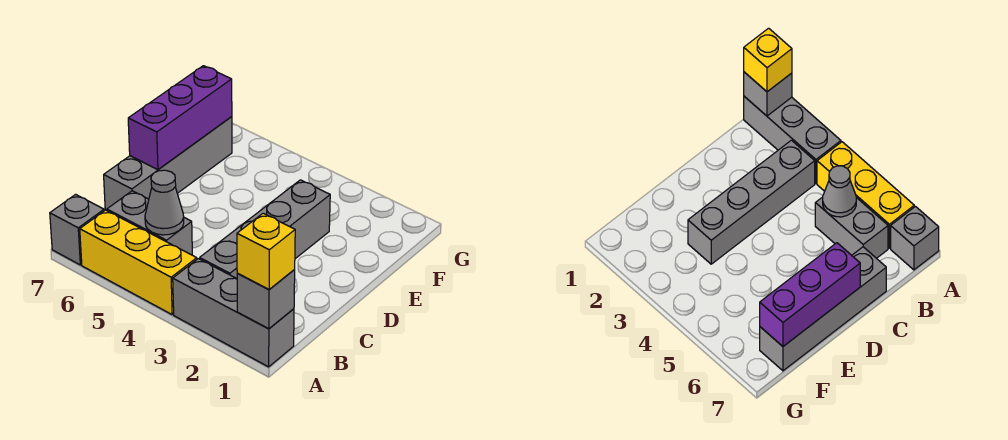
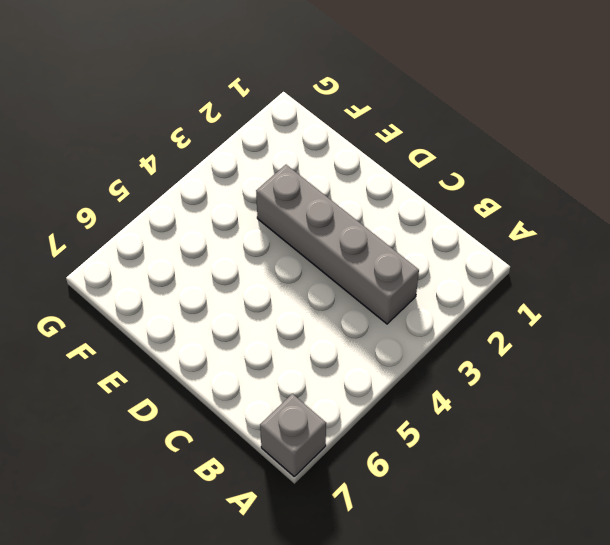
none -> grey brick A1:A3 level 1
none -> yellow brick A4:A6 level 1

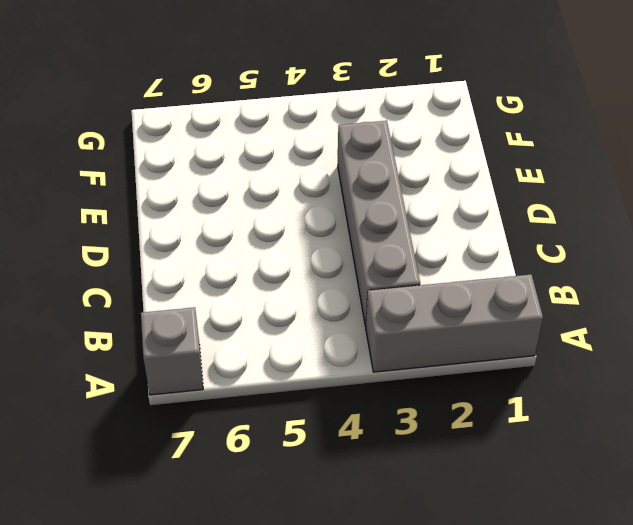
none -> yellow brick A4:A6 level 1
none -> grey brick B5:B6 level 1

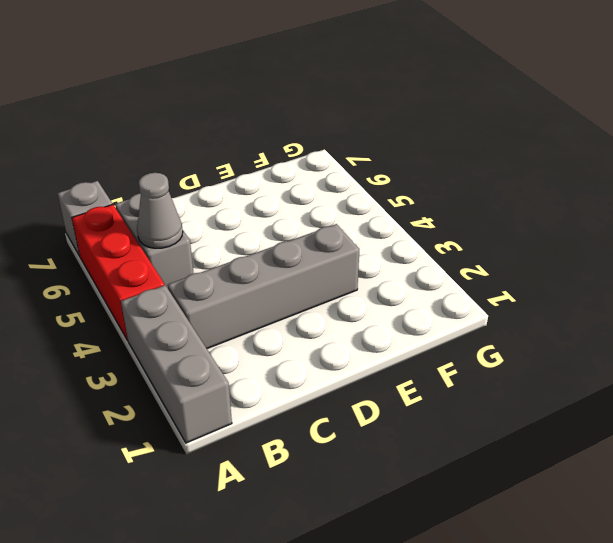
red brick A4:A6 level 1 -> yellow brick A4:A6 level 1
none -> grey brick C7:F7 level 1
none -> grey brick A1 level 2

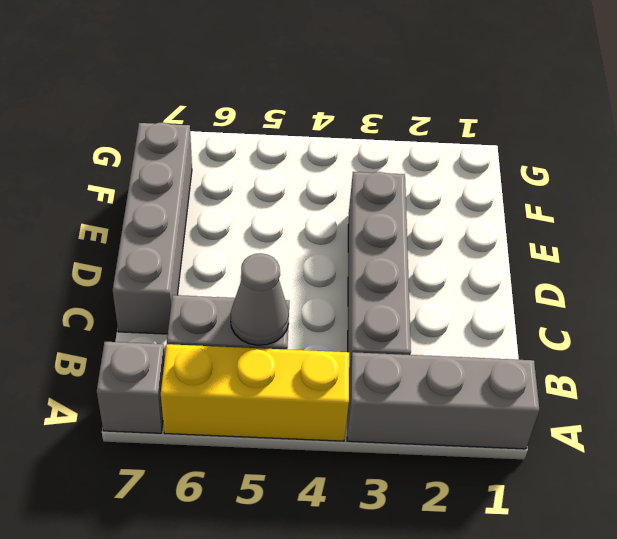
none -> grey brick A1 level 2
none -> purple brick D7:F7 level 2

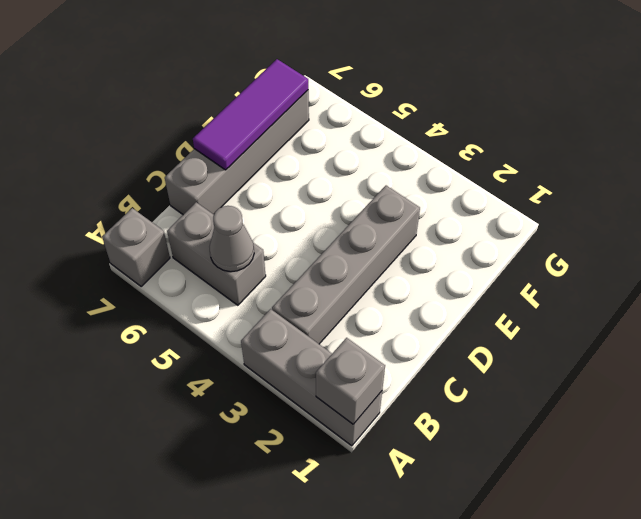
purple tile D7:F7 level 2 -> purple brick D7:F7 level 2
none -> yellow brick A4:A6 level 1
none -> yellow brick A1 level 3

